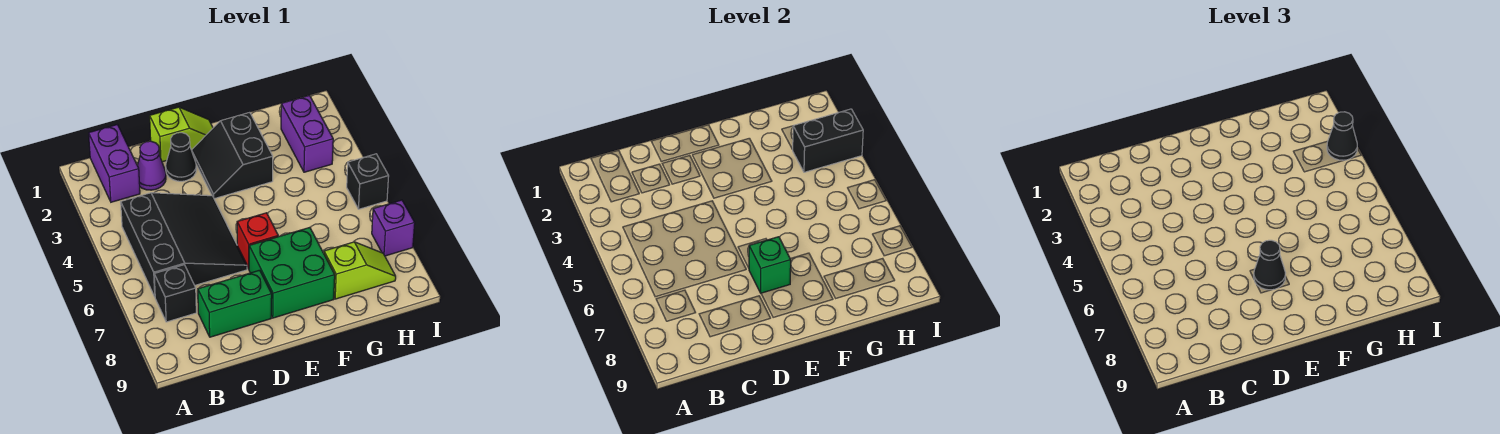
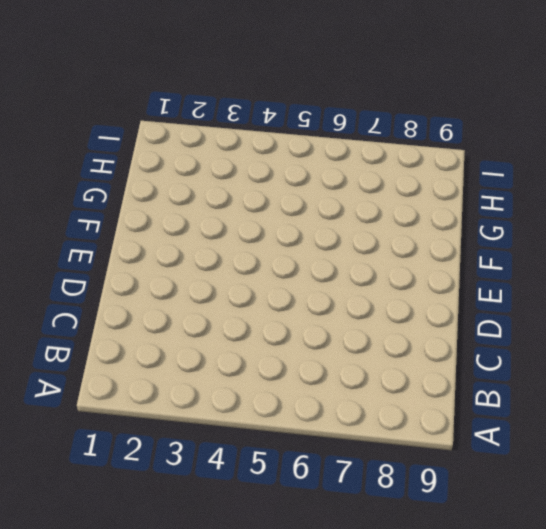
none -> purple brick B1:B2 level 1
none -> black slope B4:D6 level 1 top B
none -> black brick B7 level 1

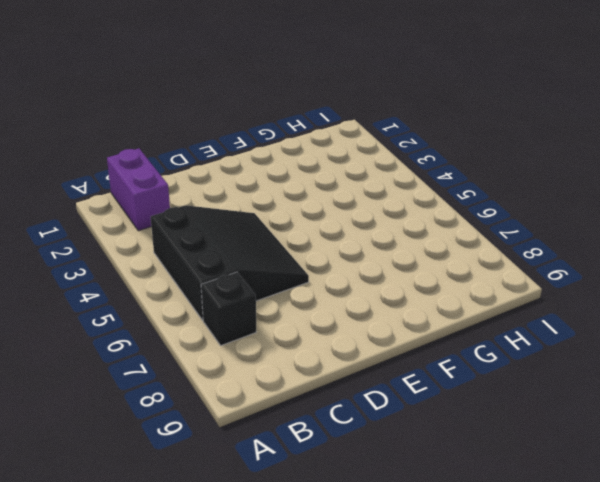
none -> purple cone C2 level 1
none -> green brick C8:D8 level 1
none -> lime slope D1:E1 level 1 top D

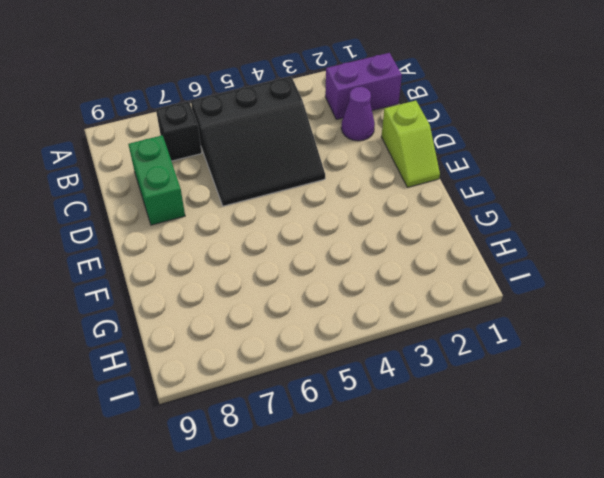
none -> black cone D2 level 1
none -> black slope E2:F3 level 1 top F
none -> red brick E6 level 1

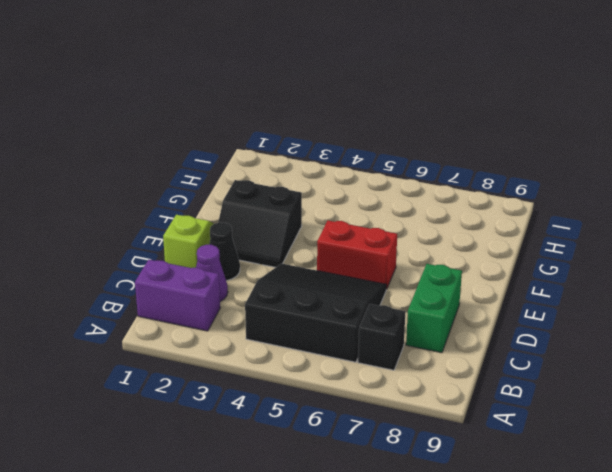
red brick E5:E6 level 1 -> red brick E6 level 1
none -> green brick E7:F8 level 1
none -> lime slope G8:H8 level 1 top G
none -> purple brick H2:H3 level 1

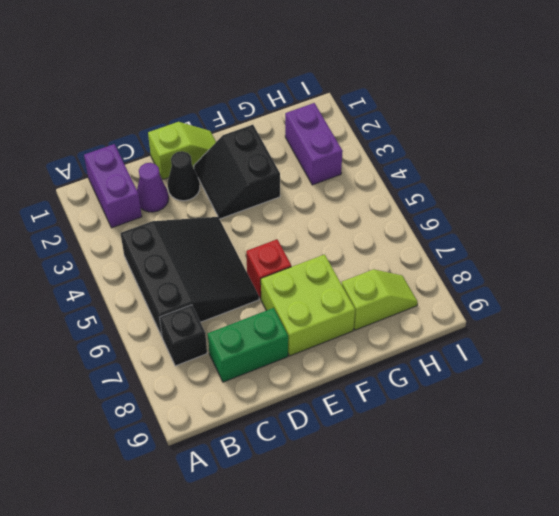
lime brick E7:F8 level 1 -> green brick E7:F8 level 1
none -> black brick I5 level 1
none -> purple brick I7 level 1
none -> green brick E7 level 2

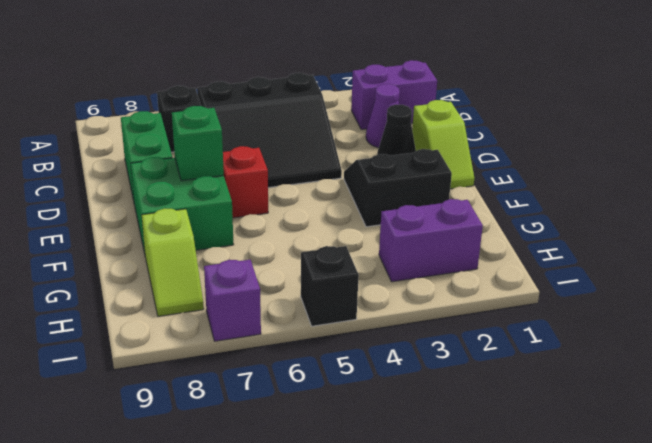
none -> black brick H3:I3 level 2
none -> black cone E7 level 3
none -> black cone I3 level 3

